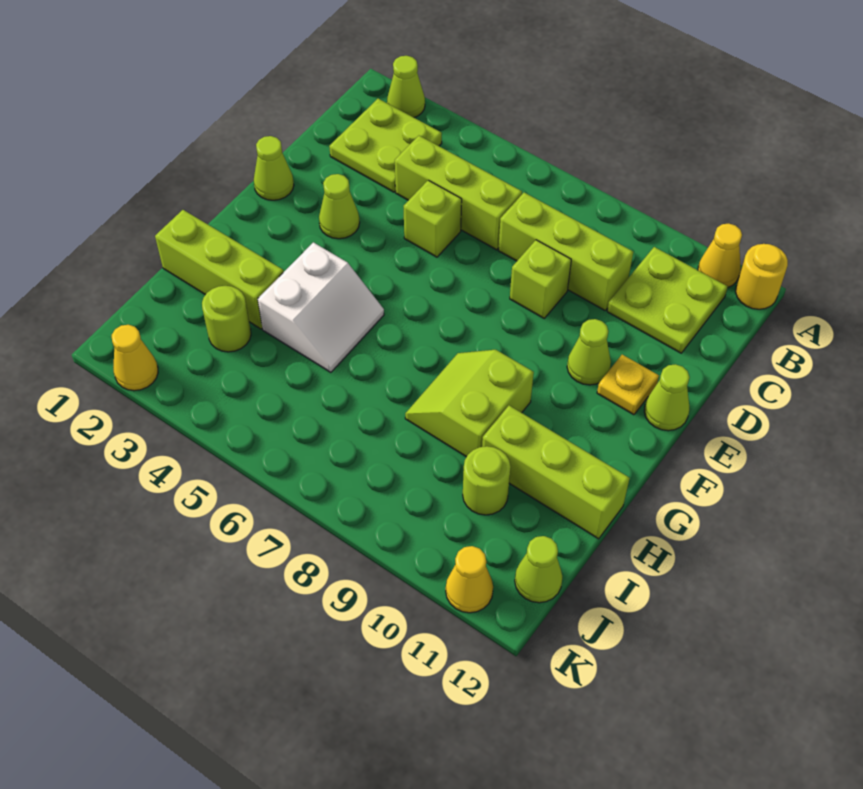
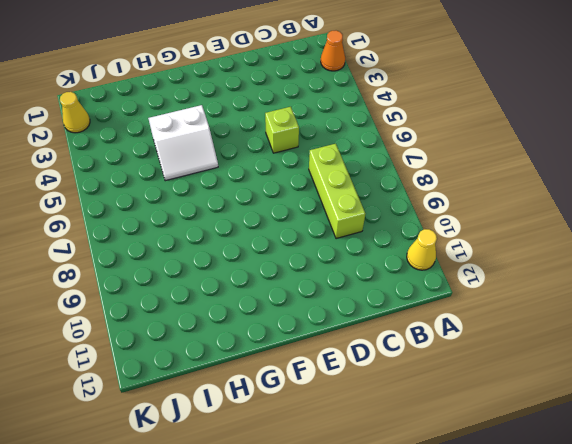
orange cone A2 level 1 -> lime cone A2 level 1
none -> yellow round brick A12 level 1
none -> lime plate B2:C3 level 1
none -> lime plate B10:C11 level 1

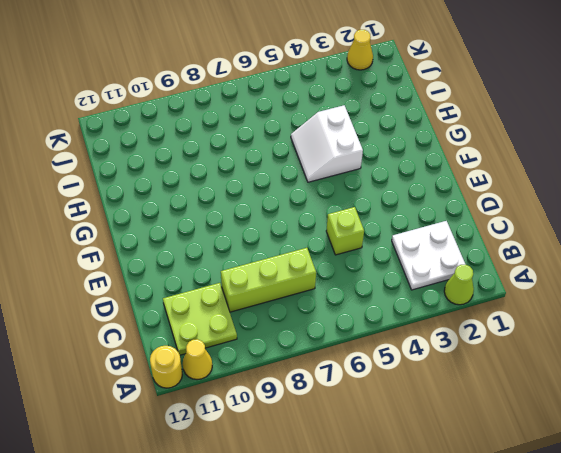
white plate B2:C3 level 1 -> lime plate B2:C3 level 1
none -> lime brick C4:C6 level 1
none -> lime brick D8 level 1
none -> lime cone E1 level 1

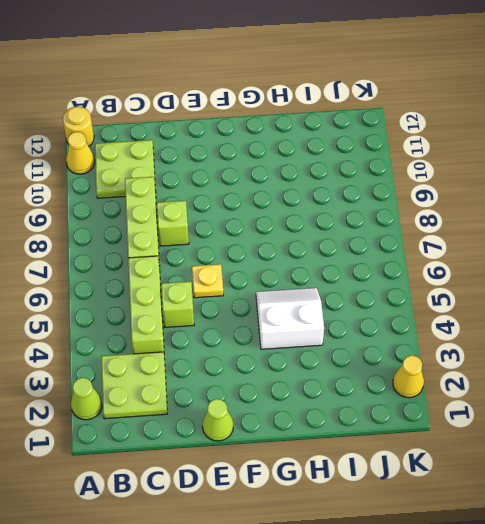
yellow plate E6 level 1 -> yellow plate E11 level 1
none -> lime cone E3 level 1
none -> lime cone E10 level 1
none -> lime cone E12 level 1

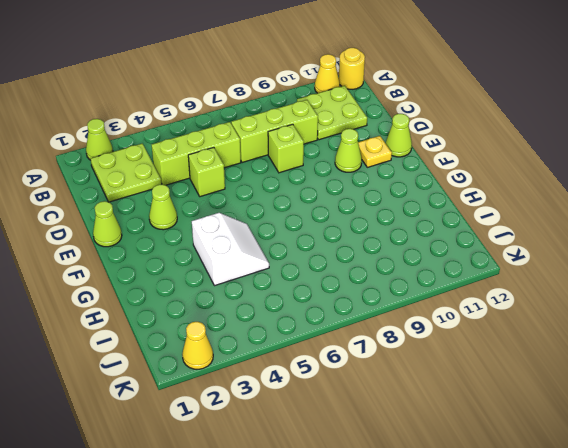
none -> lime slope G8:H9 level 1 top 9
none -> lime brick H1:H3 level 1
none -> lime brick H10:H12 level 1

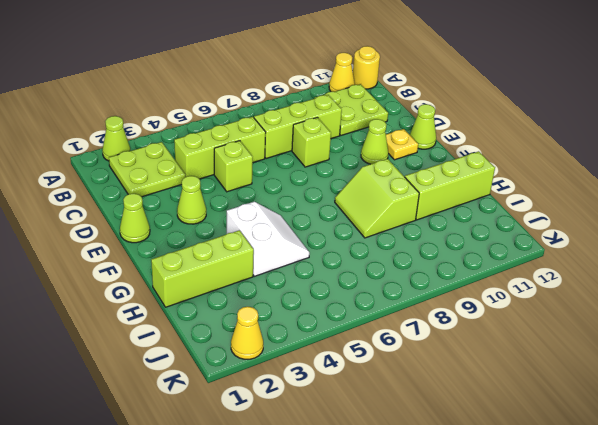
none -> lime round brick I3 level 1
none -> lime round brick I10 level 1
none -> lime cone J12 level 1

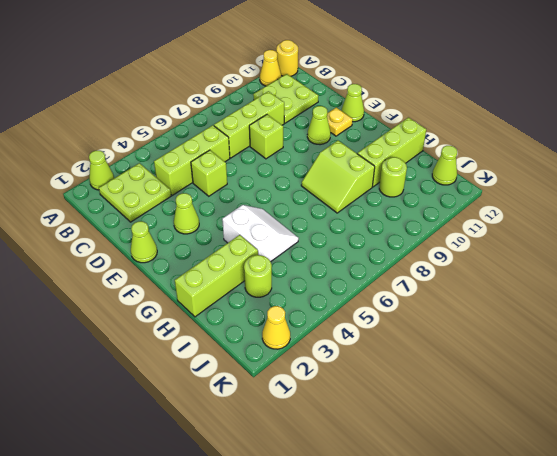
none -> yellow cone K11 level 1

